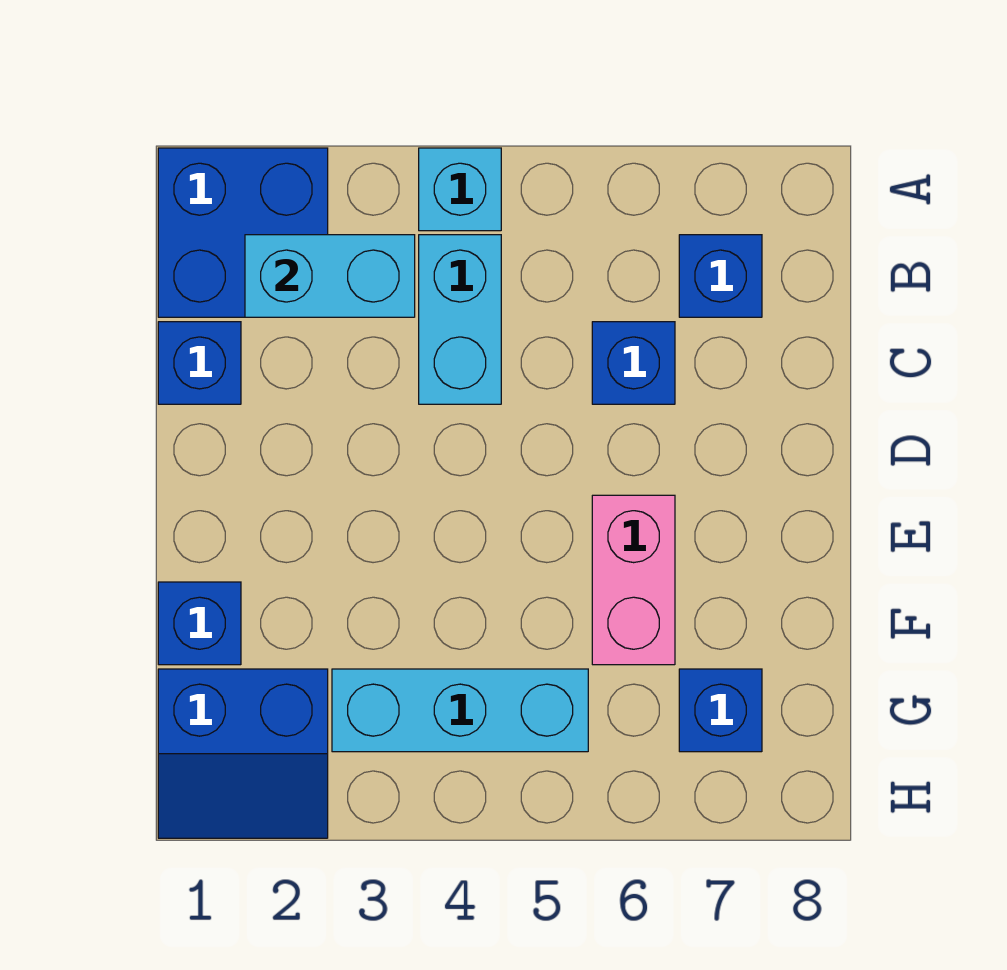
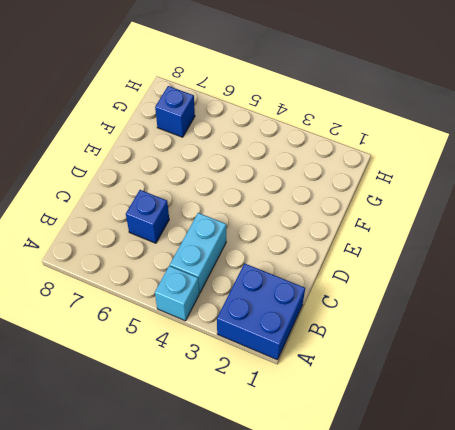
none -> blue brick B7 level 1
none -> blue brick C1 level 1
none -> pink brick E6:F6 level 1

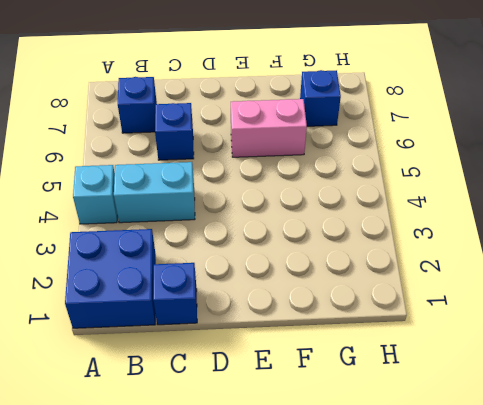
none -> blue brick F1 level 1
none -> blue slope G1:H2 level 1 top G
none -> cyan brick G3:G5 level 1

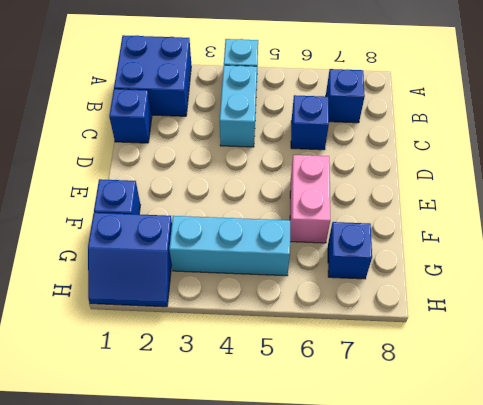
none -> cyan brick B2:B3 level 2

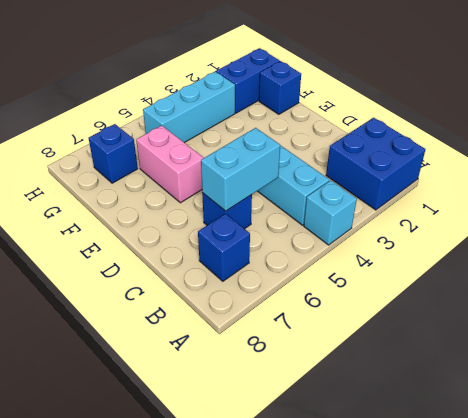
cyan brick C5:C6 level 2 -> cyan brick B2:B3 level 2
none -> blue brick C1 level 1

